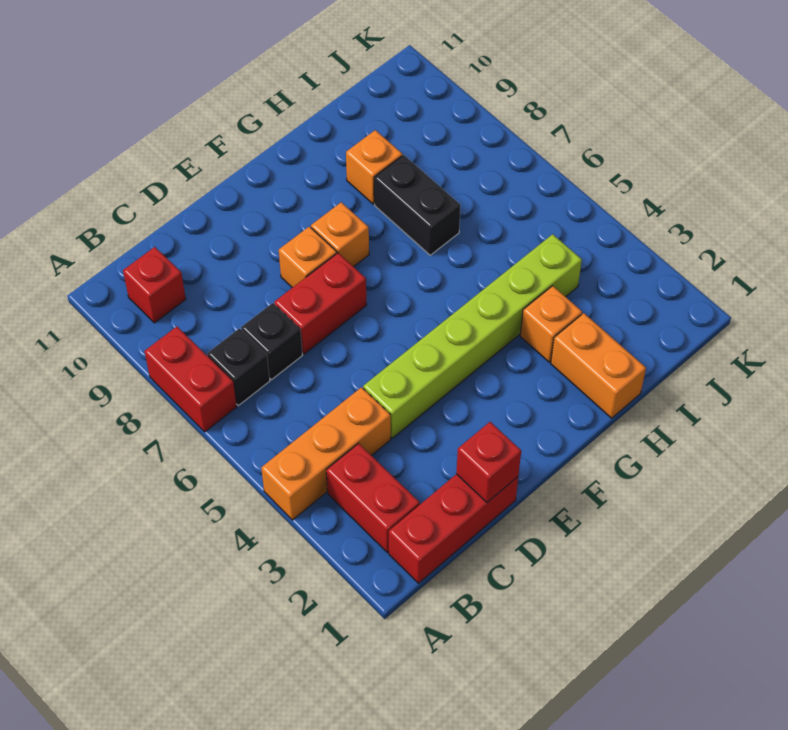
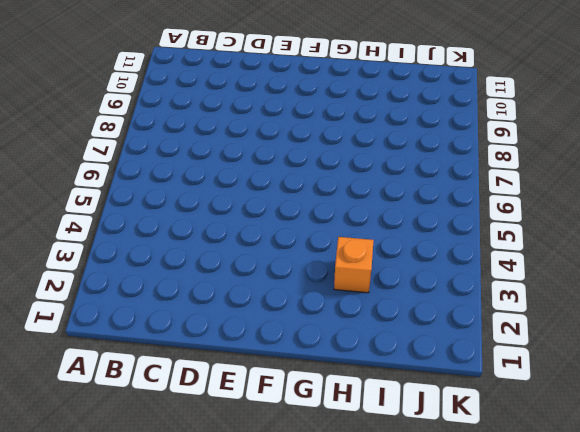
none -> orange brick A4:C4 level 1
none -> red brick A7:A8 level 1
none -> red brick B1:D1 level 1

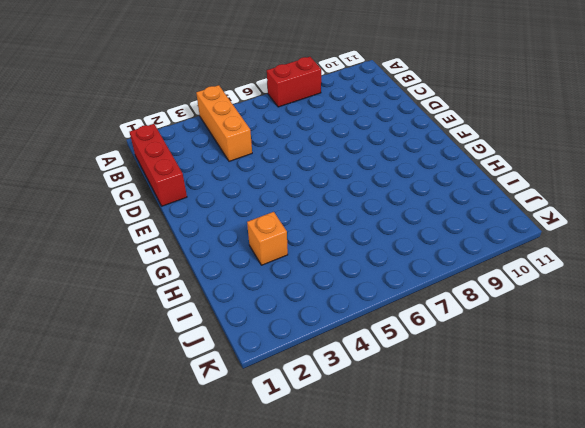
none -> red brick B2:B3 level 1
none -> black brick B7 level 1
none -> red brick B10 level 1

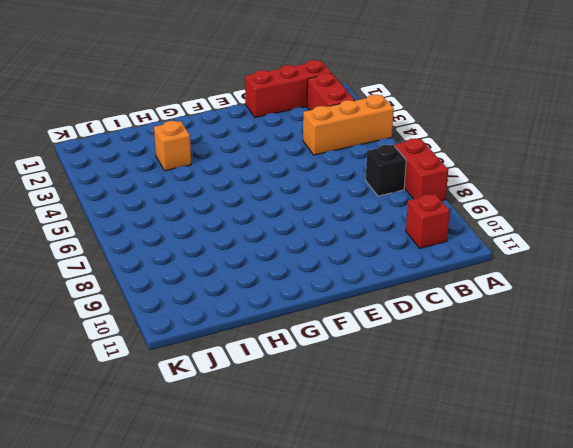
none -> black brick C7 level 1
none -> lime brick D4:I4 level 1
none -> red brick D7:E7 level 1

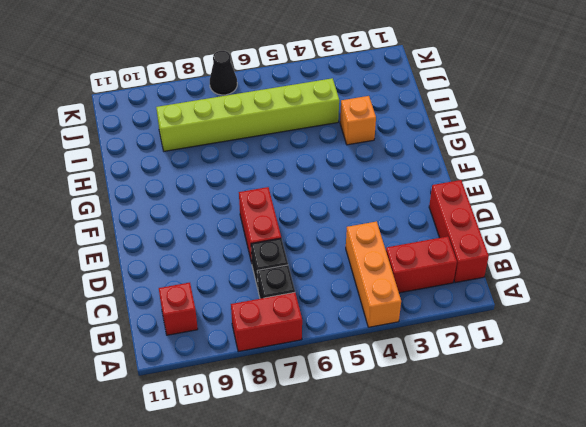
lime brick I4:I9 level 1 -> lime brick D4:I4 level 1
black cone K7 level 1 -> none
none -> orange brick E8 level 1
none -> orange brick F8 level 1
none -> orange brick H1:H2 level 1

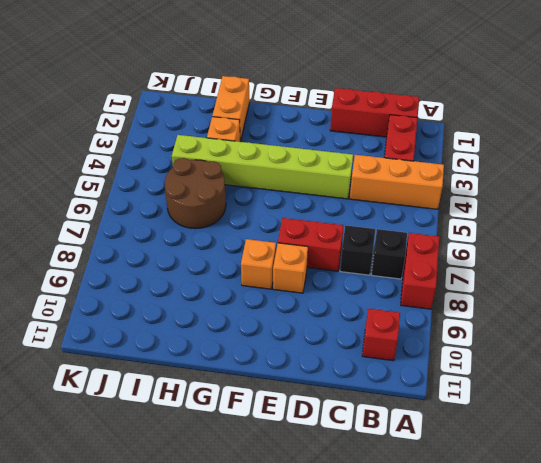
brown round brick H5:I6 level 1 -> none
none -> black brick H7:H8 level 1
none -> orange brick H9 level 1
none -> red brick D1 level 2

